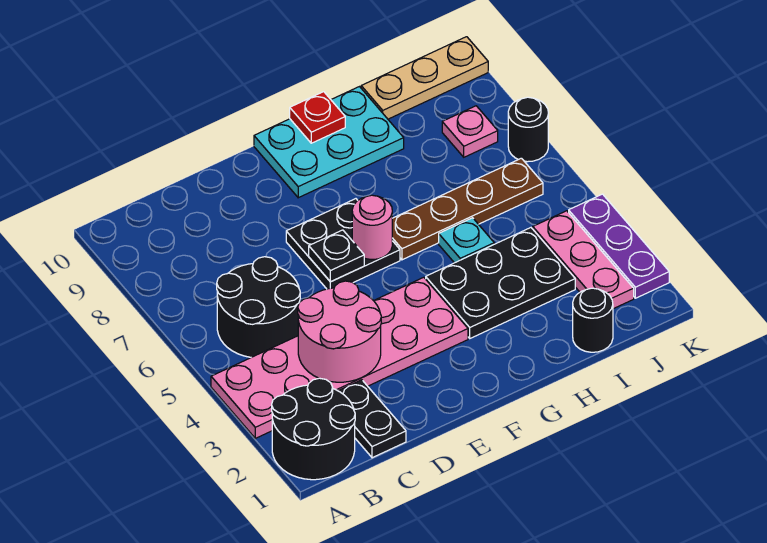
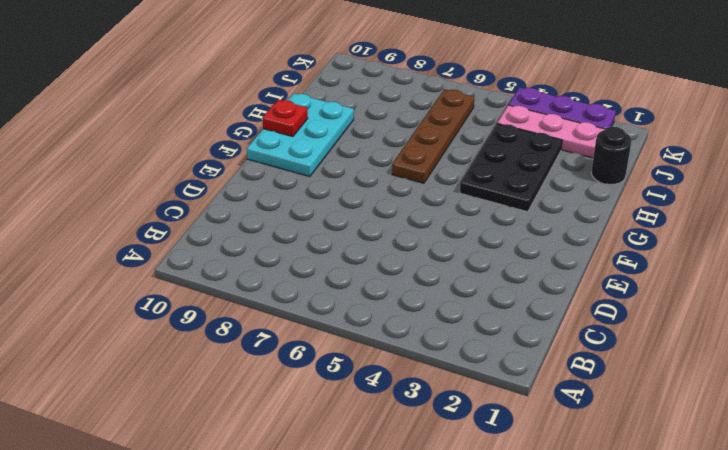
none -> black round brick A1:B2 level 1
none -> pink plate A3:F4 level 1
none -> black round brick B5:C6 level 1

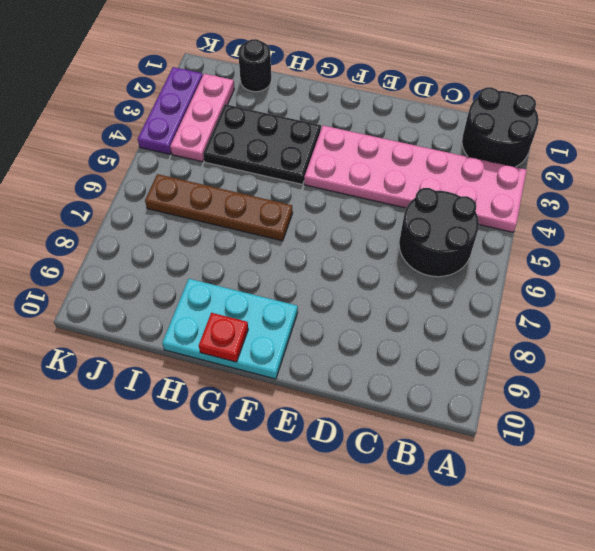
none -> black plate C1:C2 level 1
none -> black plate E6:F7 level 1
none -> cyan plate H5 level 1

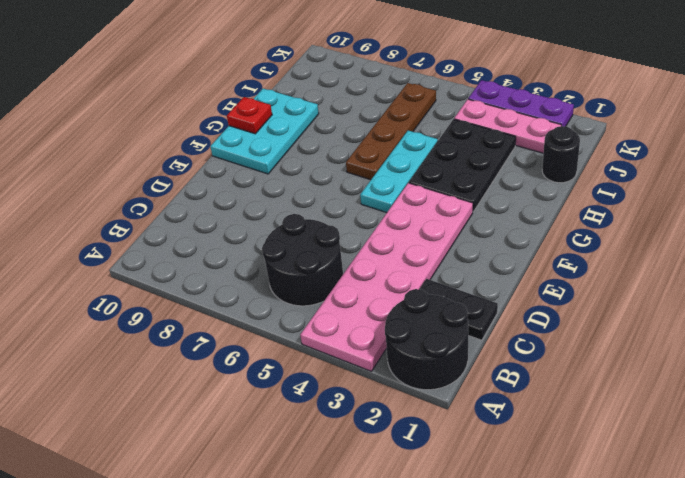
cyan plate F5:H5 level 1 -> cyan plate H5 level 1
none -> black plate E6:F7 level 1
none -> tan plate I10:K10 level 1
none -> pink plate J8 level 1

